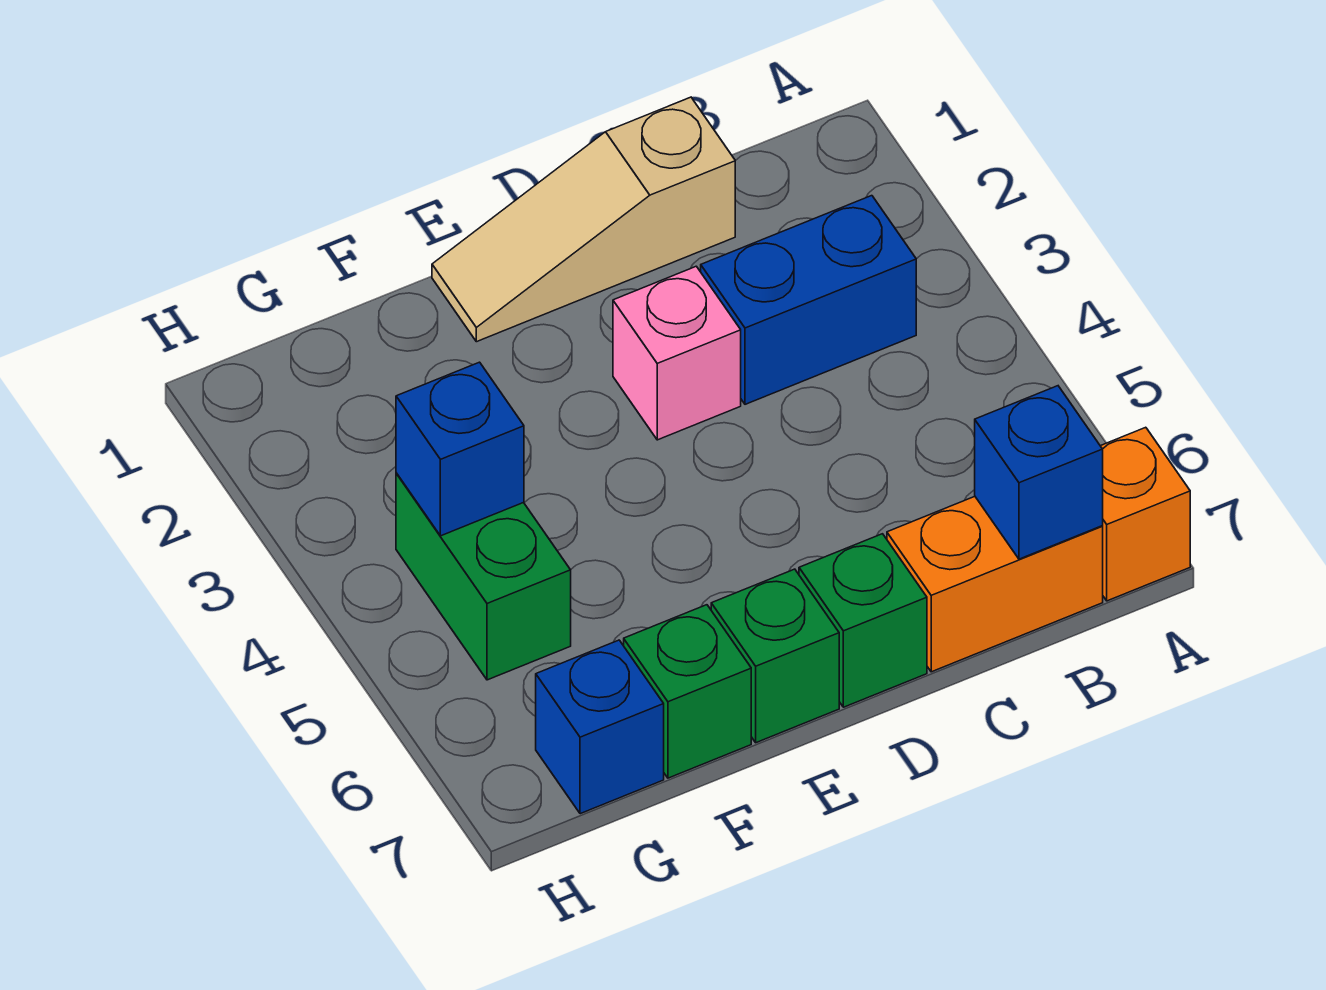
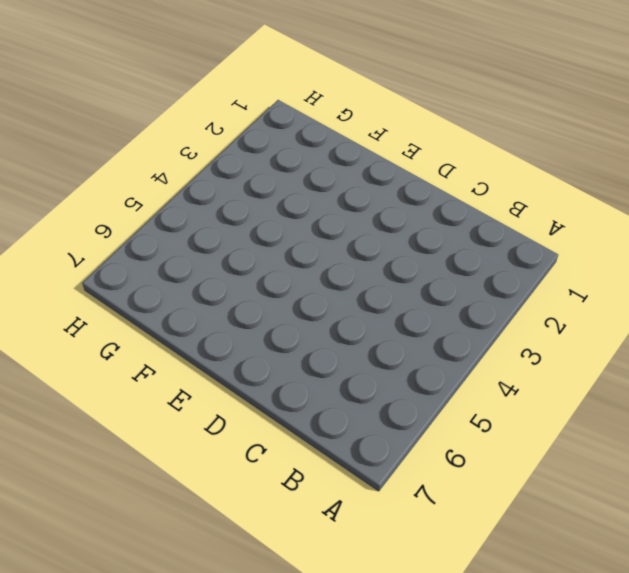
none -> orange brick A7 level 1
none -> blue brick B3:C3 level 1
none -> orange brick B7:C7 level 1

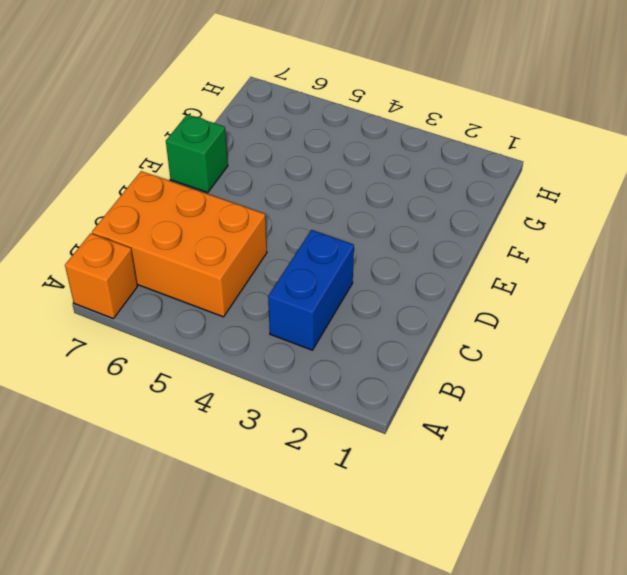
orange brick B5:C7 level 1 -> orange brick B7:C7 level 1
none -> tan slope C1:E1 level 1 top C
none -> pink brick D3 level 1
none -> green brick D7 level 1

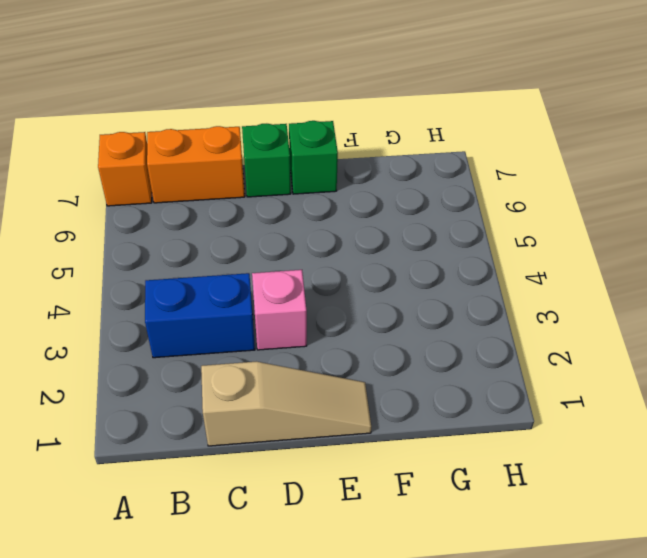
none -> green brick F7 level 1
none -> green brick G4:G5 level 1
none -> blue brick G7 level 1

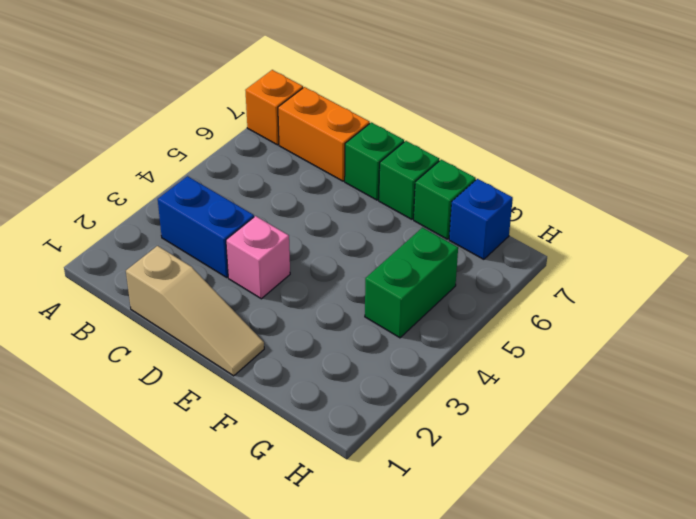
none -> blue brick B7 level 2
none -> blue brick G4 level 2

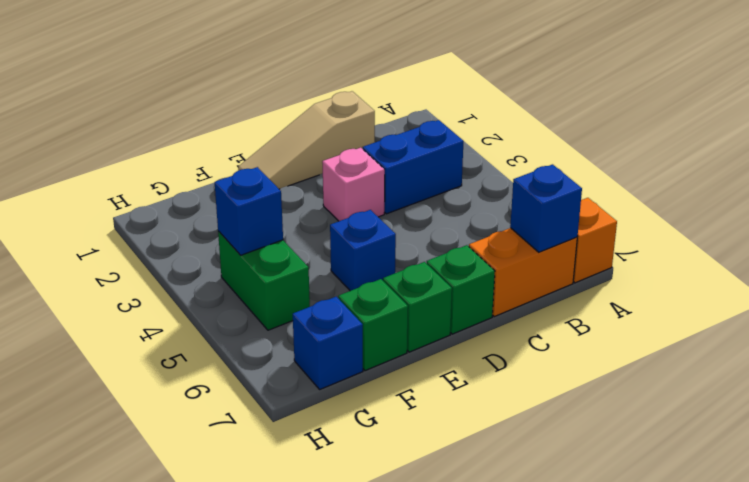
blue brick E5 level 1 -> none

